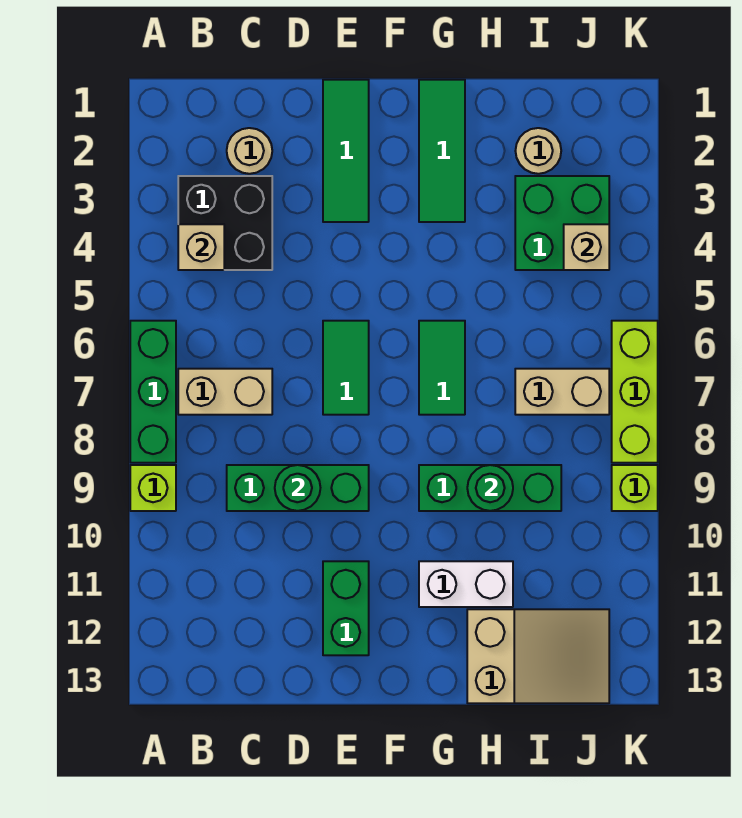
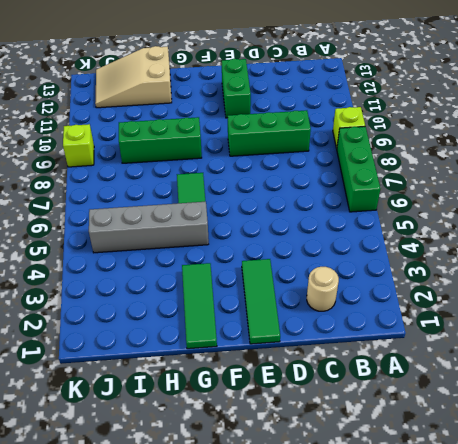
grey brick G5:J5 level 1 -> none
none -> black brick B3:C4 level 1
none -> tan brick B7:C7 level 1
none -> green tile E6:E7 level 1

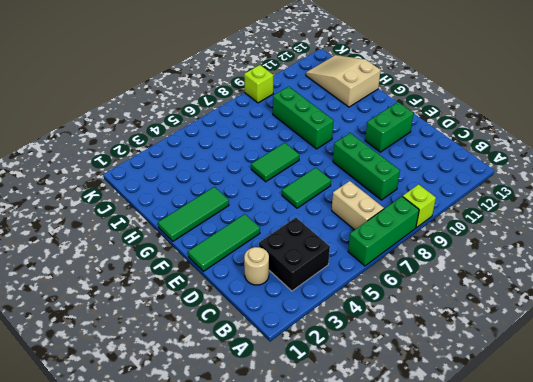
none -> white brick G11:H11 level 1
none -> tan round brick I2 level 1
none -> green brick I3:J4 level 1

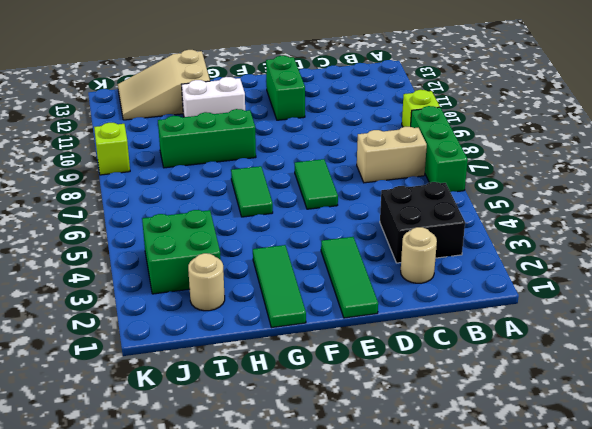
none -> green brick C9:E9 level 1
none -> tan brick I7:J7 level 1
none -> lime brick K6:K8 level 1

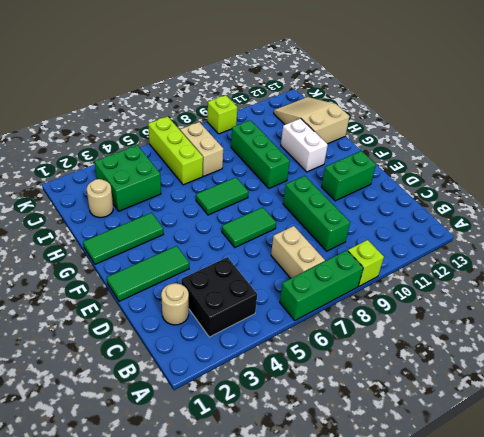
lime brick I6:K6 level 1 -> lime brick K6:K8 level 1
none -> tan brick B4 level 2
none -> green round brick D9 level 2
none -> green round brick H9 level 2

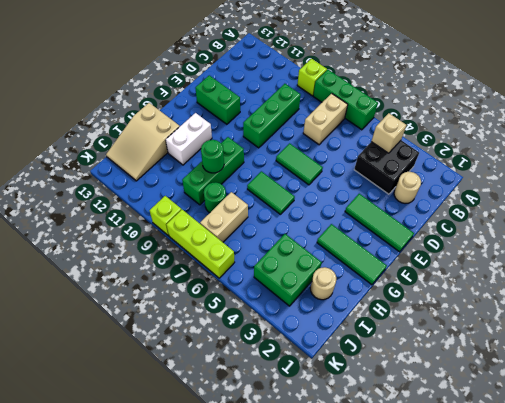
green round brick I8 level 1 -> green round brick D9 level 2
none -> tan brick J4 level 2

